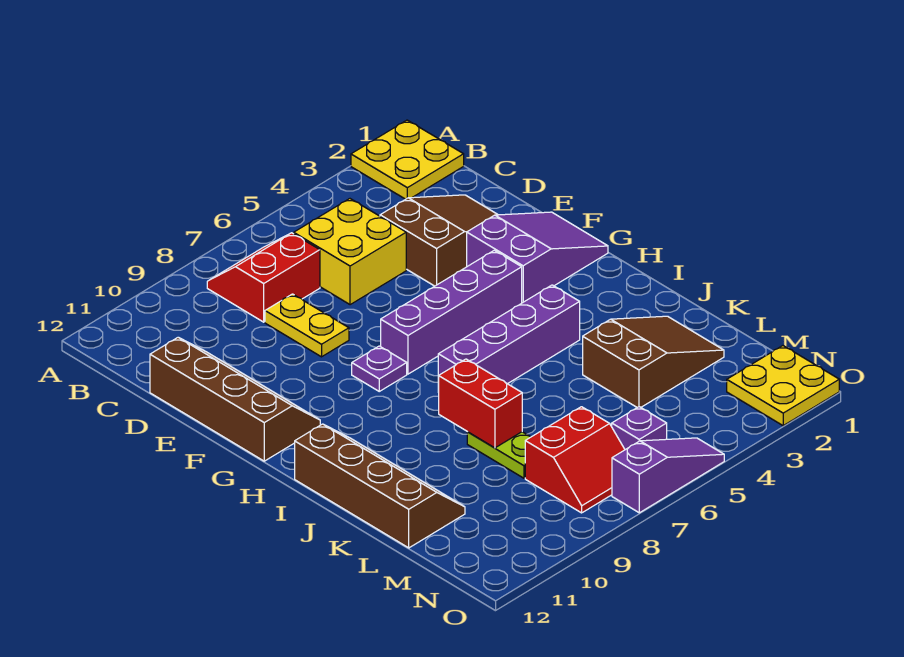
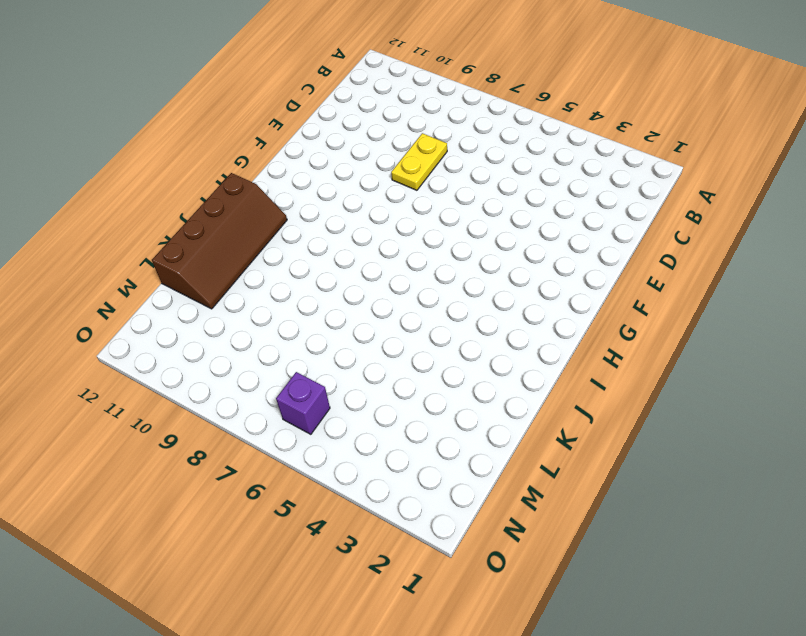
none -> yellow plate A1:B2 level 1
none -> red slope B7:C8 level 1 top C
none -> yellow brick C5:D6 level 1

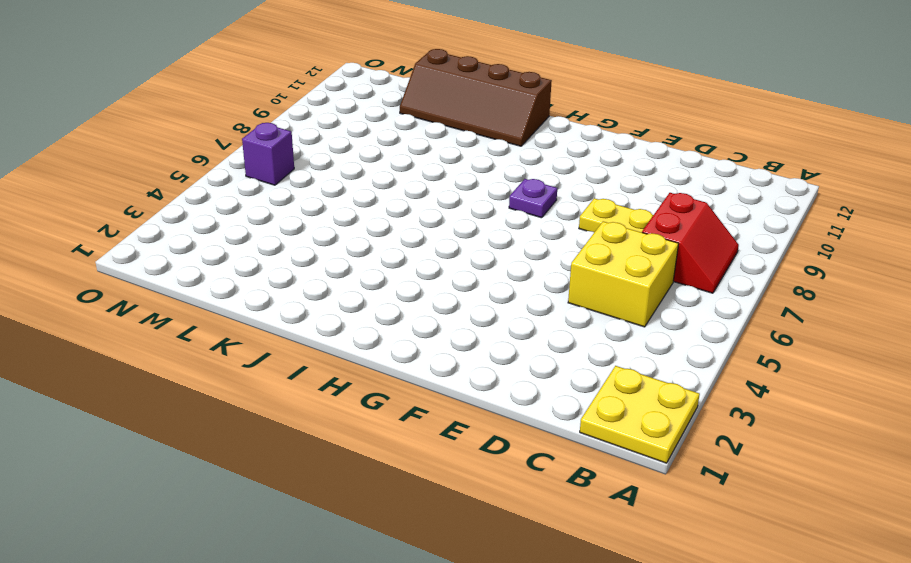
none -> brown slope D2:E4 level 1 top 4
none -> brown slope D11:G12 level 1 top 12
none -> purple slope F1:G3 level 1 top 3

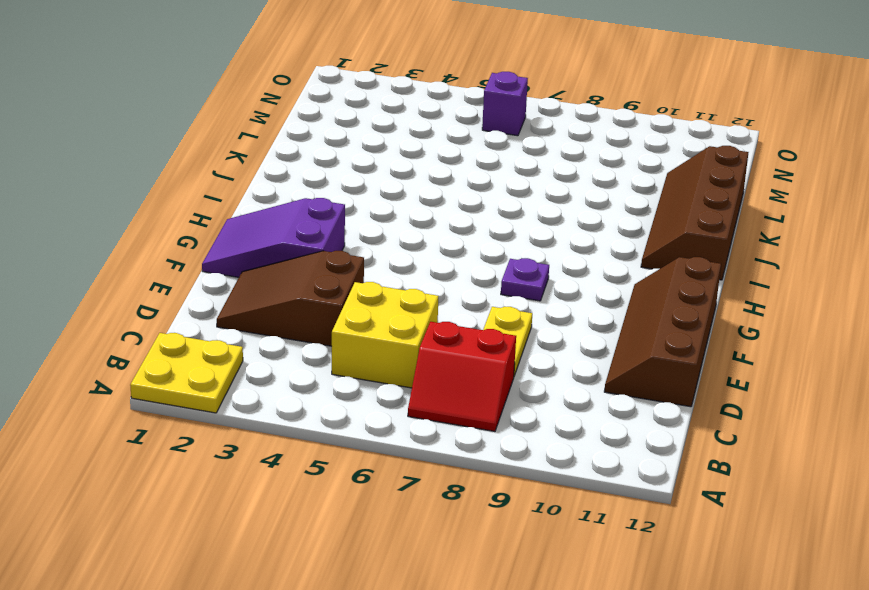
none -> purple brick G4:G7 level 1
none -> purple brick I4:I7 level 1
none -> brown slope K2:L4 level 1 top 4

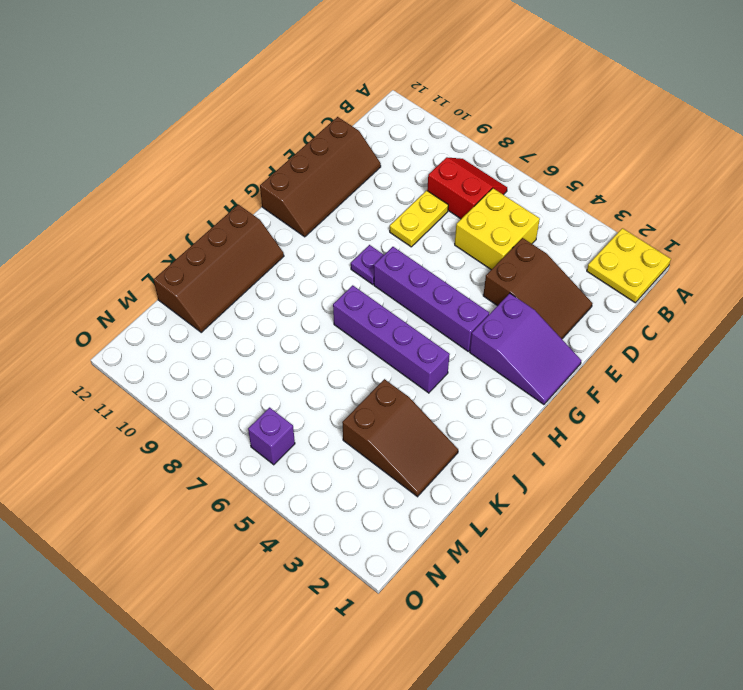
none -> lime plate K8:L8 level 1
none -> red slope M7:N8 level 1 top M
none -> yellow plate N1:O2 level 1

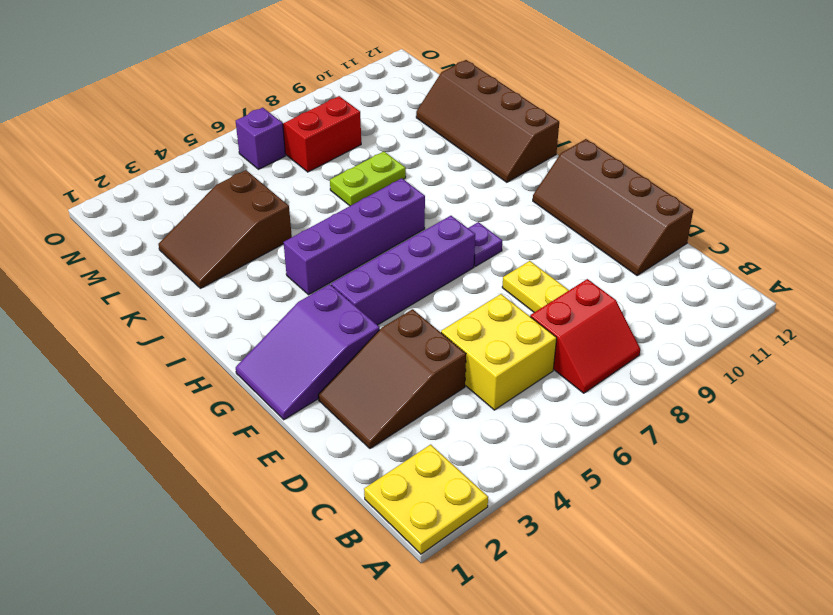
lime plate K7:K8 level 1 -> lime plate K8:L8 level 1
none -> yellow plate N1:O2 level 1
none -> purple slope O5:O7 level 1 top 7
none -> red brick J8:K8 level 2

